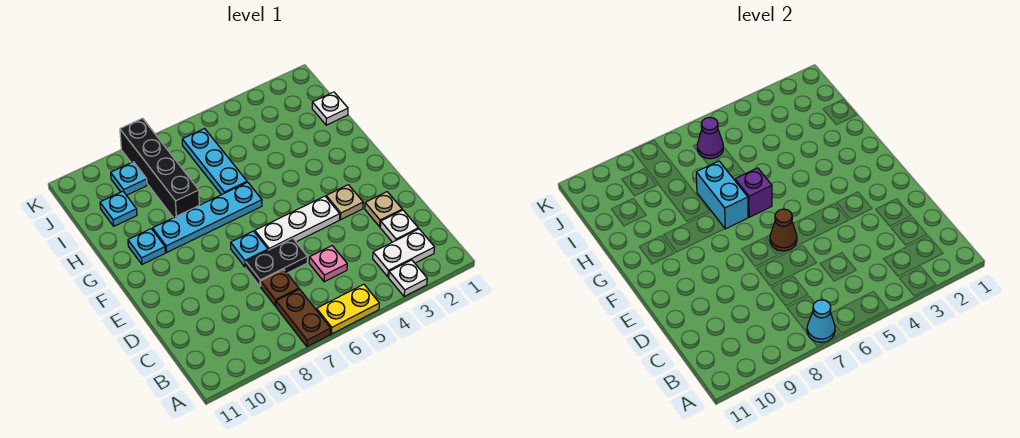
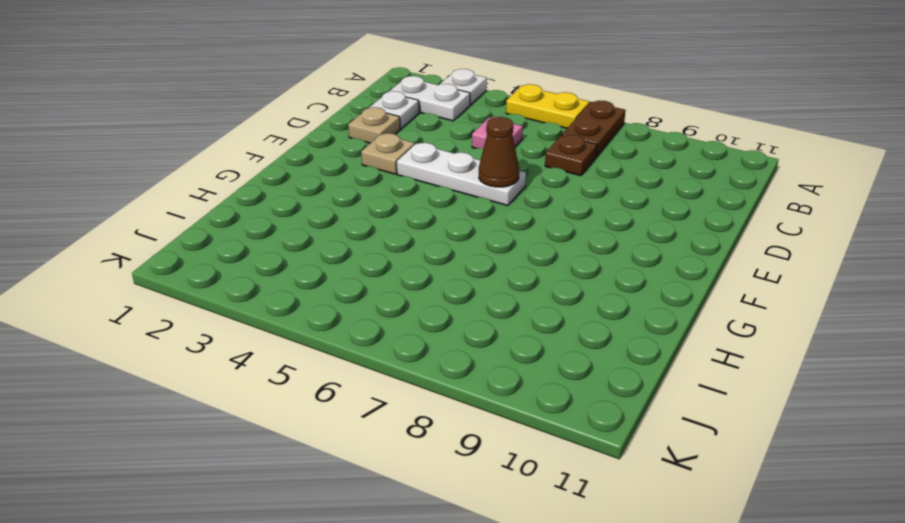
none -> black plate D6:D7 level 1
none -> cyan plate E7 level 1
none -> cyan plate G6:G9 level 1

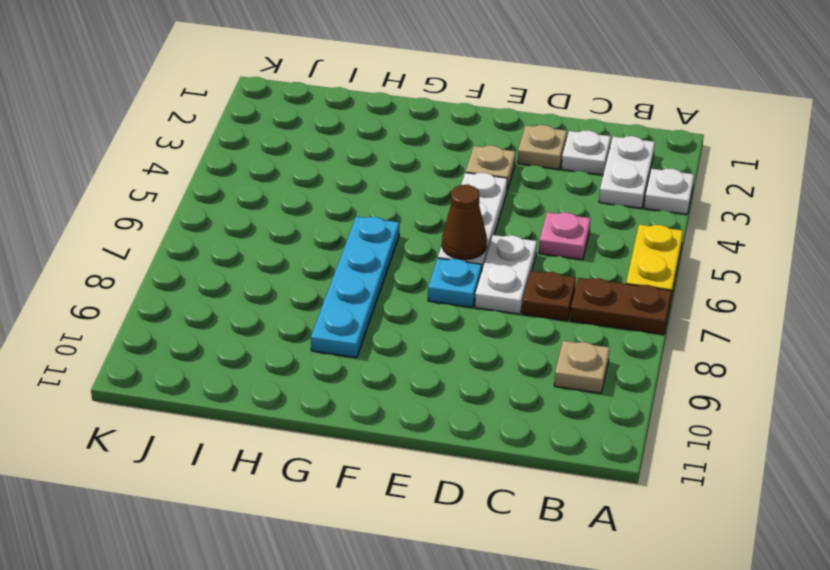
tan plate B9 level 1 -> none
white plate D6:D7 level 1 -> black plate D6:D7 level 1
none -> cyan plate G10 level 1
none -> cyan plate H6:J6 level 1
none -> black brick H8:K8 level 1

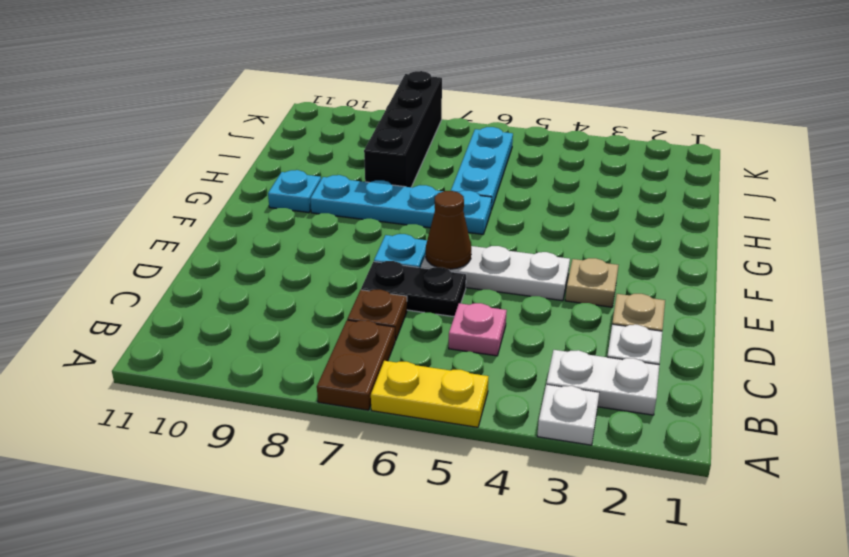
none -> white plate I1 level 1
none -> cyan plate I10 level 1
none -> cyan plate J9 level 1

